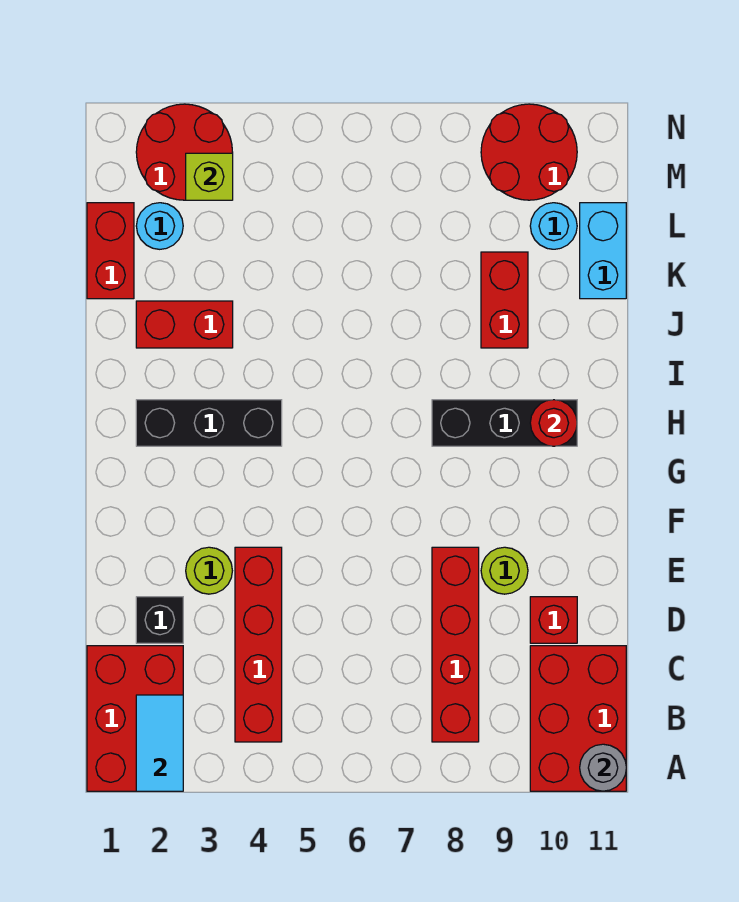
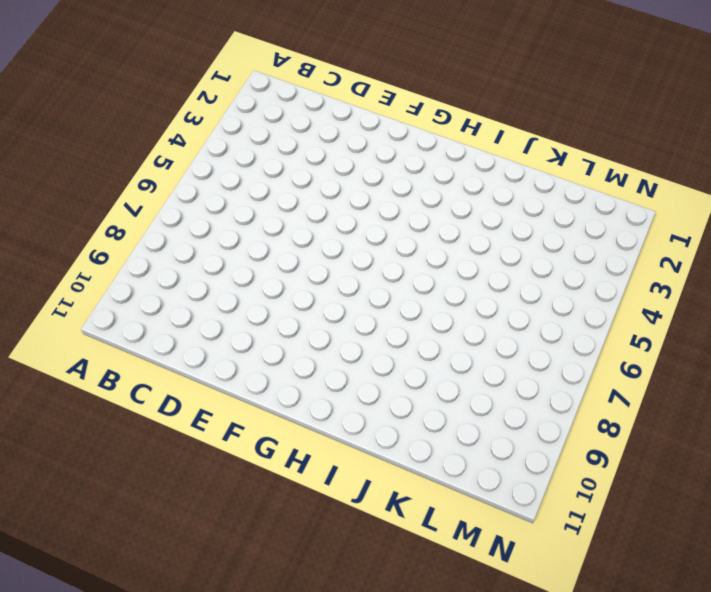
none -> red brick A1:C2 level 1
none -> red brick A10:C11 level 1
none -> red brick B4:E4 level 1

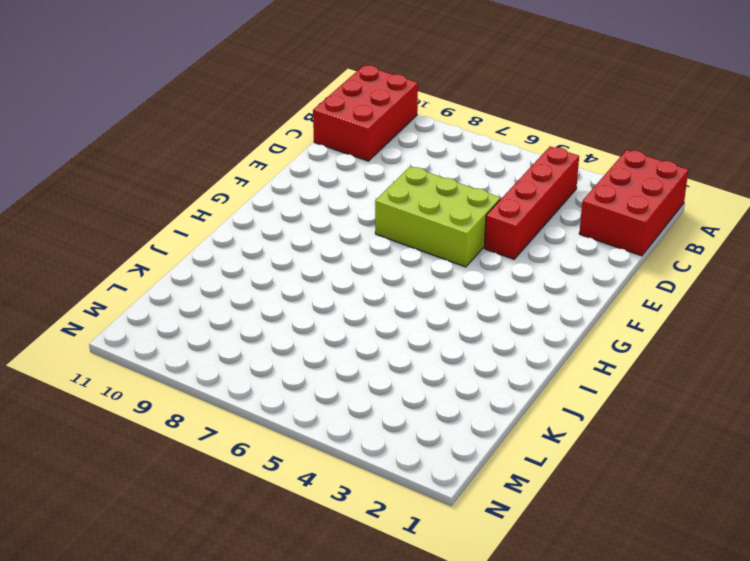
lime brick E5:F7 level 1 -> none
none -> red brick B8:E8 level 1
none -> black brick D2 level 1
none -> red brick D10 level 1

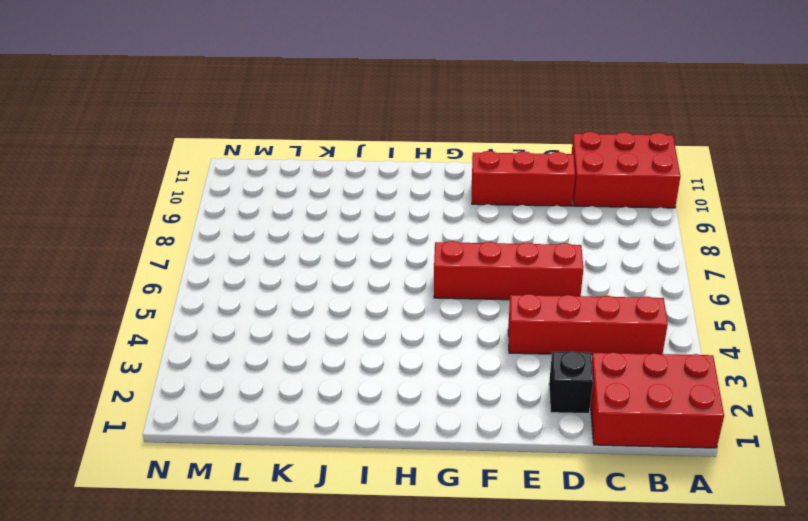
red brick D6:G6 level 1 -> red brick B8:E8 level 1
red brick D10:F10 level 1 -> red brick D10 level 1
none -> lime round brick E3 level 1
none -> lime round brick E9 level 1
none -> black brick H2:H4 level 1

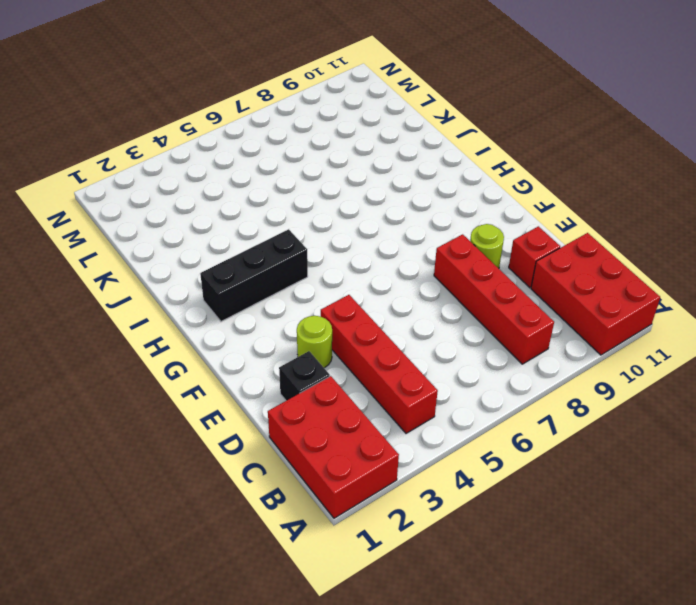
none -> black brick H8:H10 level 1
none -> red brick J2:J3 level 1
none -> red brick J9:K9 level 1

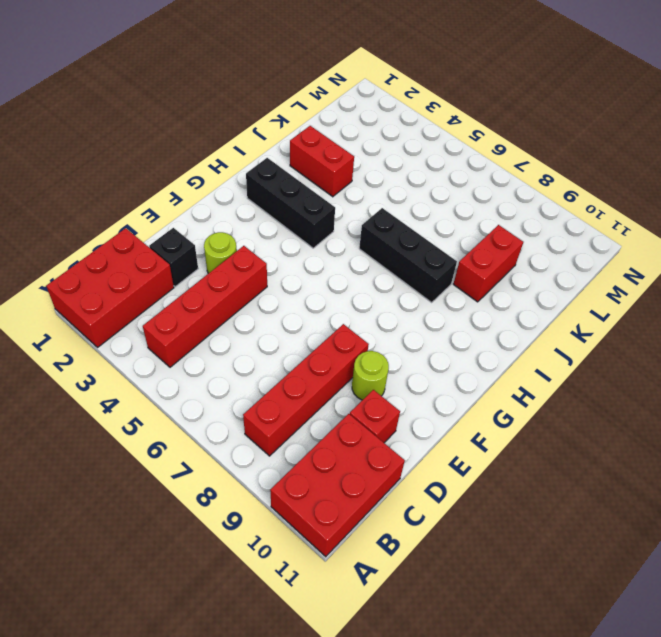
black brick I6:I8 level 1 -> black brick H8:H10 level 1
none -> red brick K1:L1 level 1
none -> cyan brick K11:L11 level 1
none -> cyan round brick L2 level 1

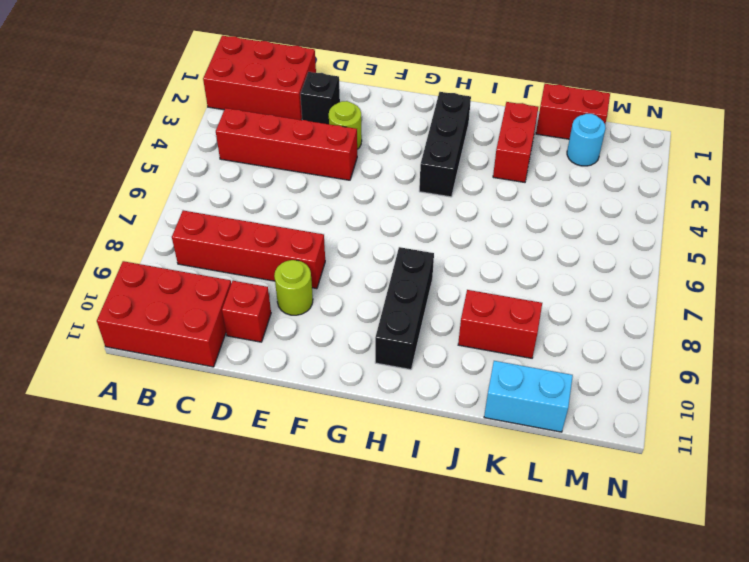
none -> cyan round brick L10 level 1
none -> red round brick M2:N3 level 1
none -> red round brick M9:N10 level 1

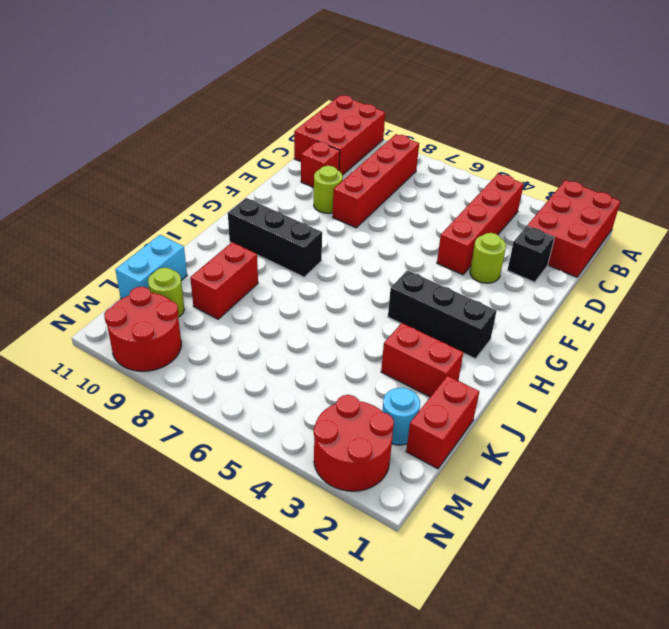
lime round brick L10 level 1 -> cyan round brick L10 level 1
none -> cyan tile A2:B2 level 2
none -> grey round brick A11 level 2
none -> red round brick H10 level 2

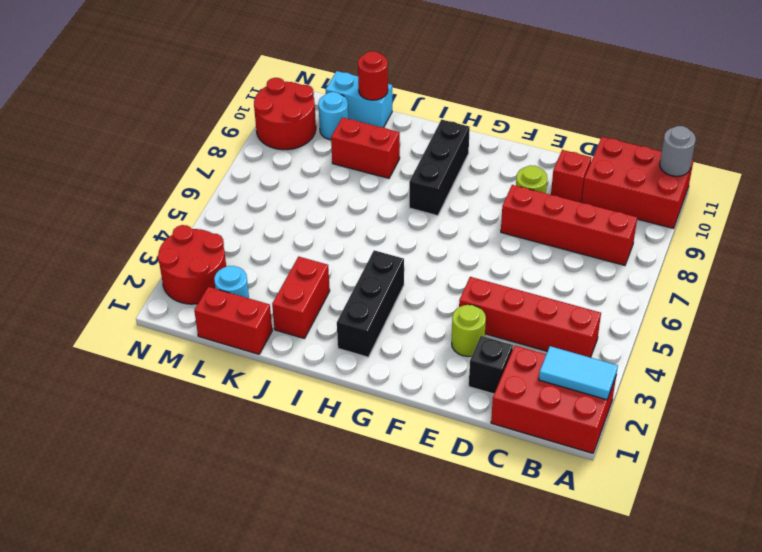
red round brick K11 level 2 -> red round brick H10 level 2
none -> lime brick M3 level 2

